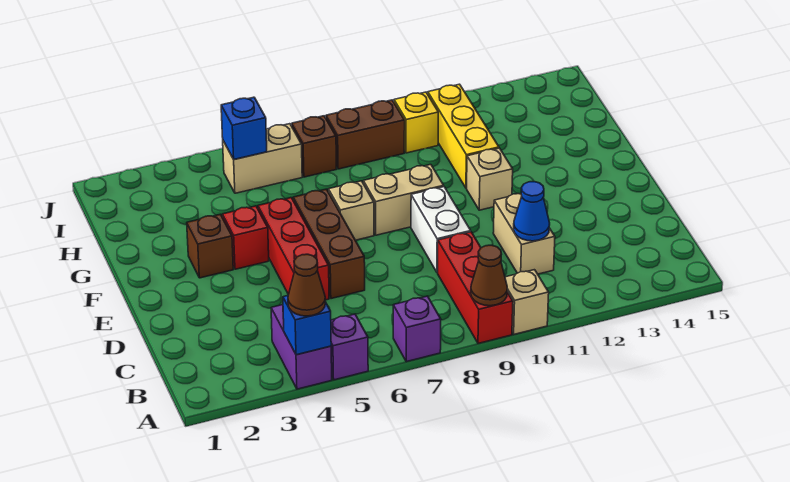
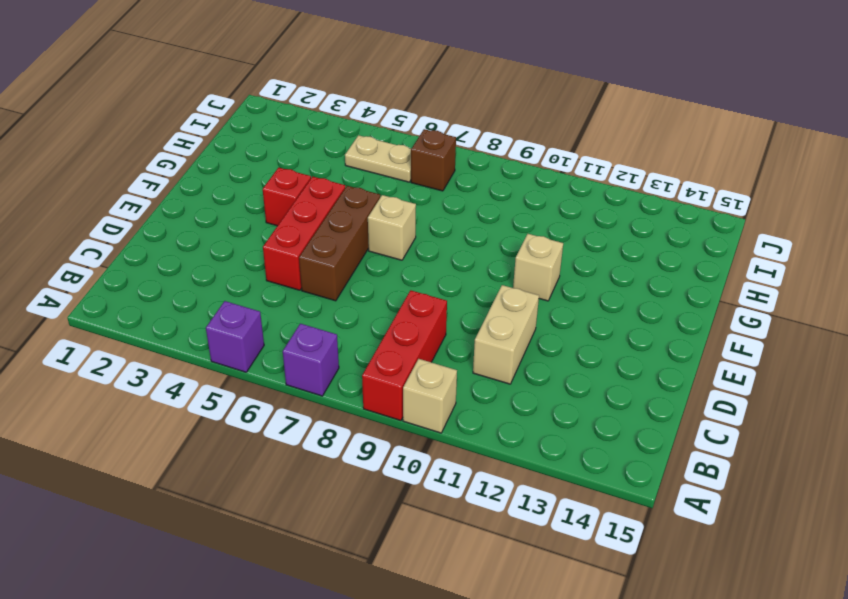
tan plate I5:I6 level 1 -> tan brick I5:I6 level 1
none -> purple brick A4:B4 level 1
none -> white brick D9:E9 level 1
none -> brown brick F3 level 1

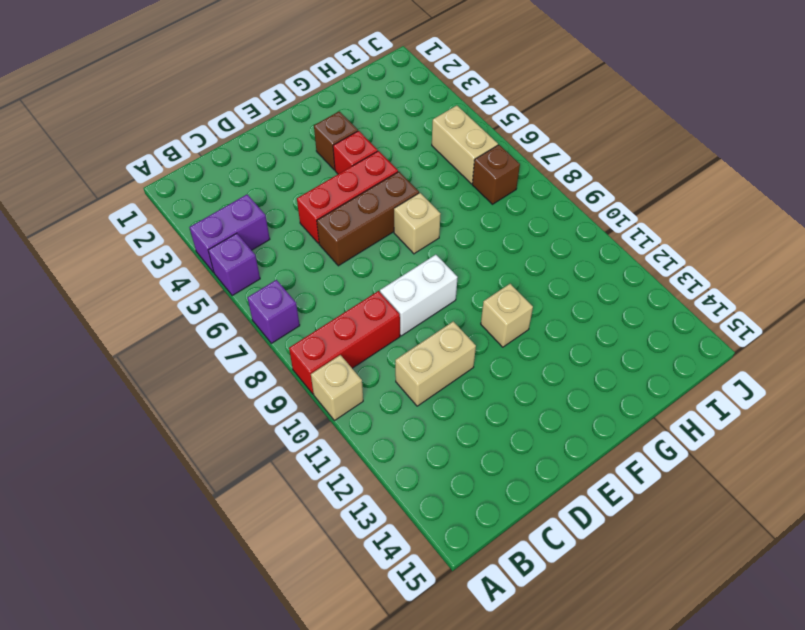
none -> tan brick F8:F9 level 1
none -> yellow brick G11:I11 level 1
none -> brown brick I8:I9 level 1

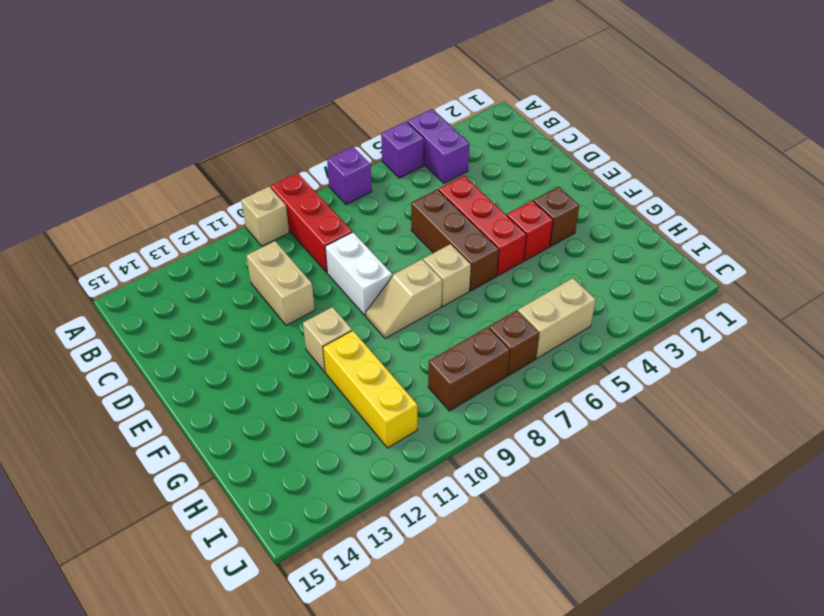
tan slope F8:F9 level 1 top 8 -> tan brick F8:F9 level 1
none -> yellow brick I10 level 1
none -> blue brick A4 level 2
none -> brown cone A9 level 2

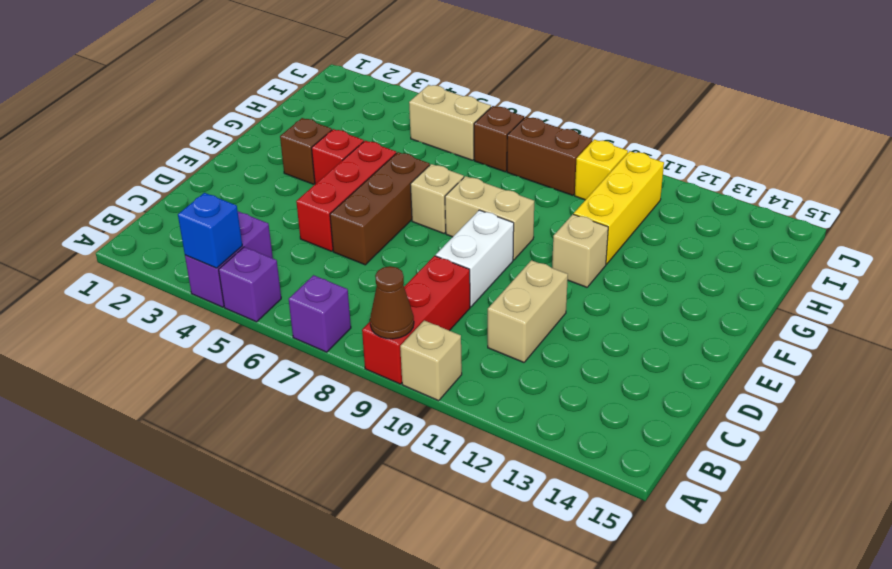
none -> blue cone C11 level 2
none -> blue brick I5 level 2
none -> brown cone A4 level 3

